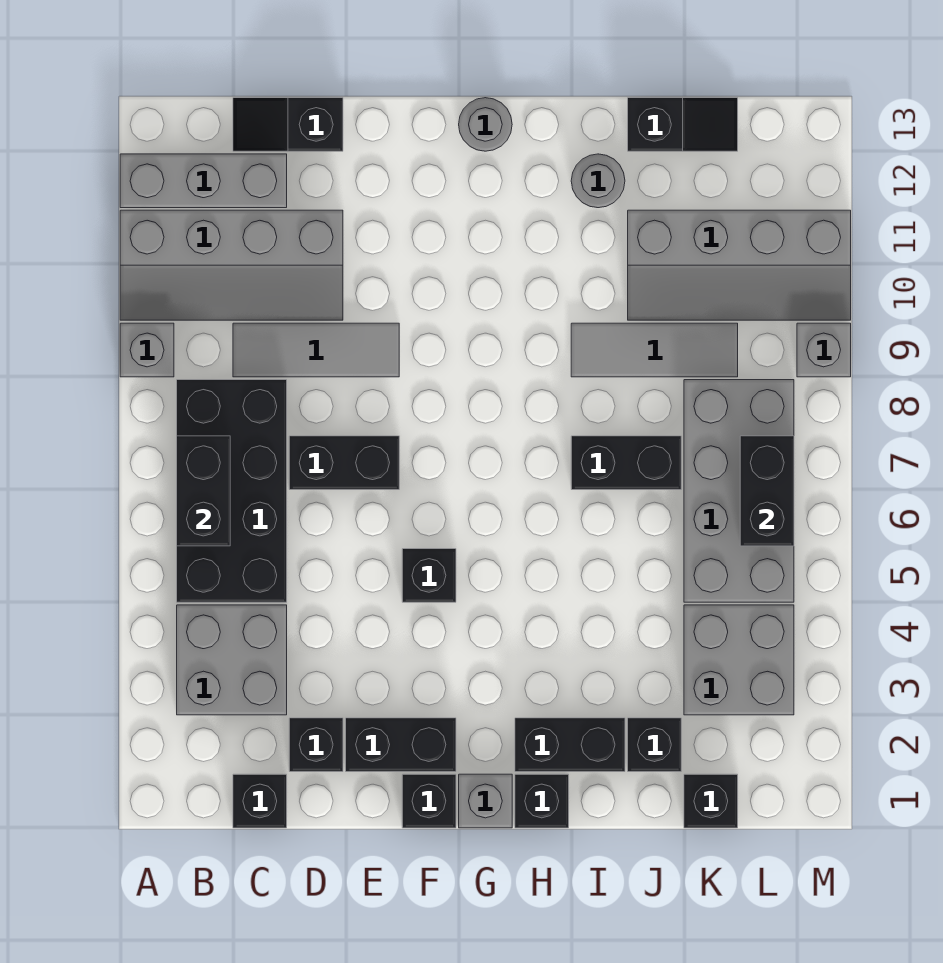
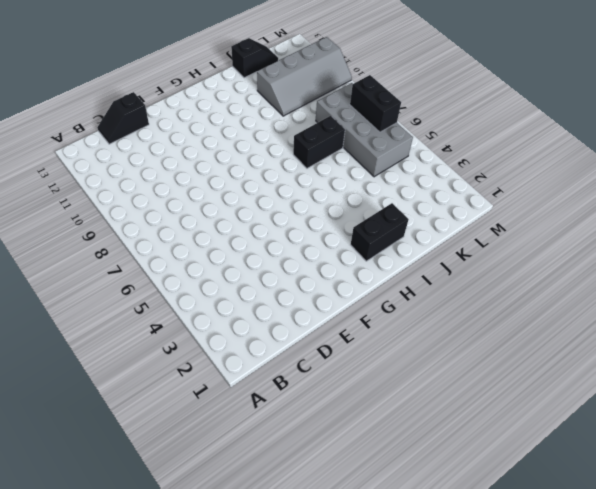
none -> grey brick A9 level 1
none -> grey slope A10:D11 level 1 top 11
none -> grey brick A12:C12 level 1

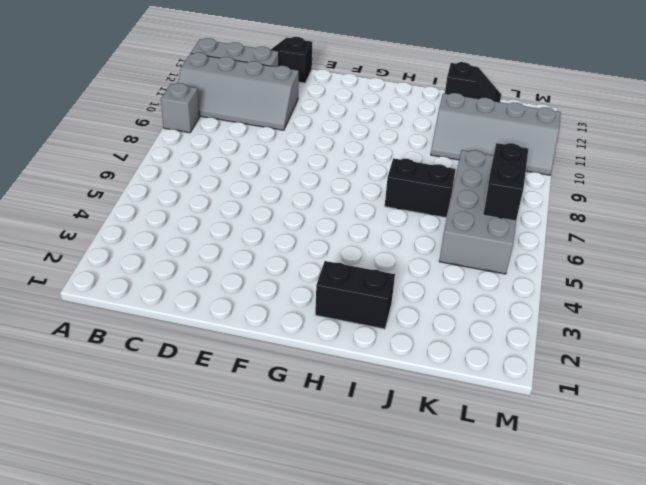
none -> grey brick B3:C4 level 1
none -> black brick B5:C8 level 1
none -> black brick C1 level 1

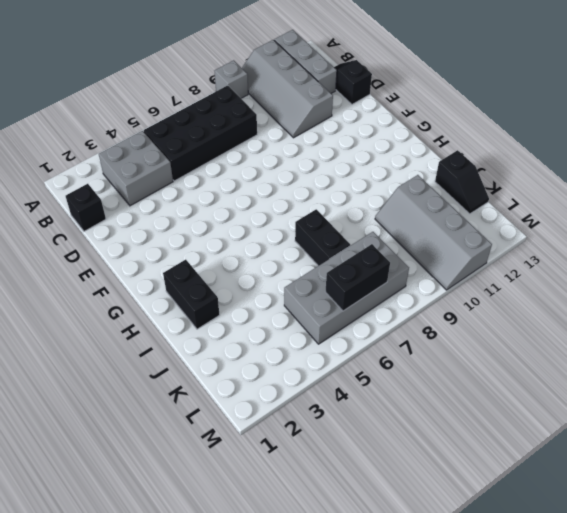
none -> grey tile C9:E9 level 1
none -> black brick D2 level 1
none -> black brick D7:E7 level 1

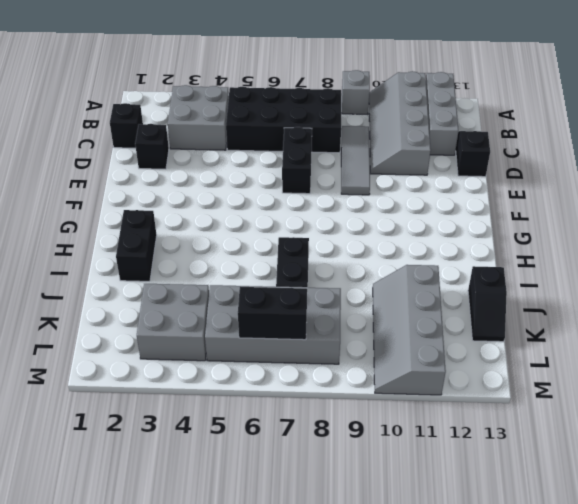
none -> black brick E2:F2 level 1
none -> black brick F1 level 1
none -> black brick F5 level 1

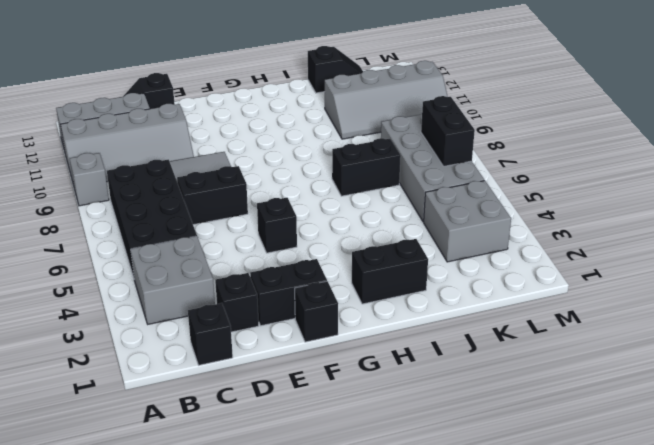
none -> grey brick G1 level 1
none -> grey round brick G13 level 1
none -> black brick H1 level 1

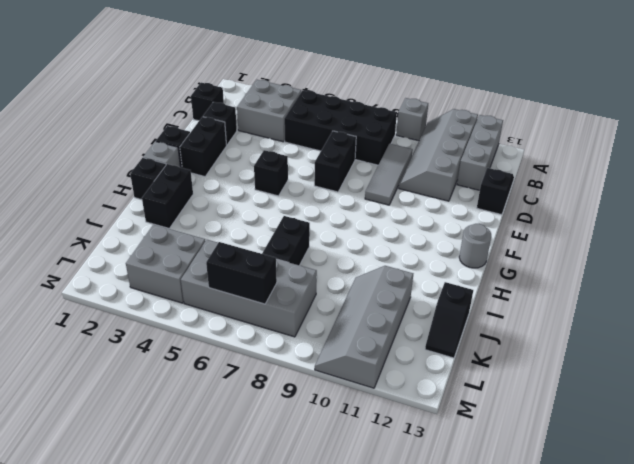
none -> grey tile I9:K9 level 1
none -> grey round brick I12 level 1
none -> black brick J2 level 1

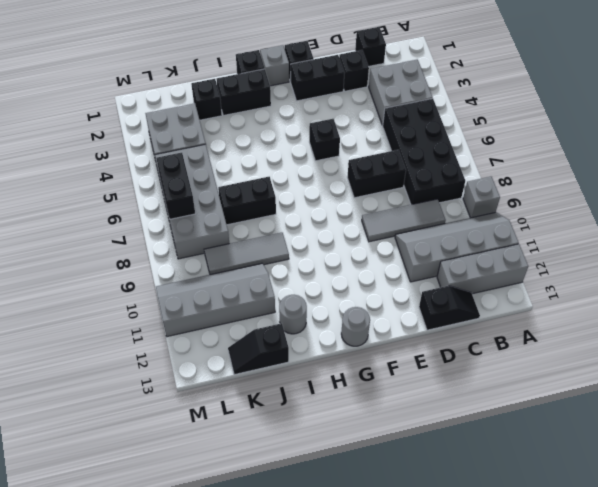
none -> black brick K1 level 1
none -> grey brick M9 level 1
none -> black brick B6:B7 level 2

